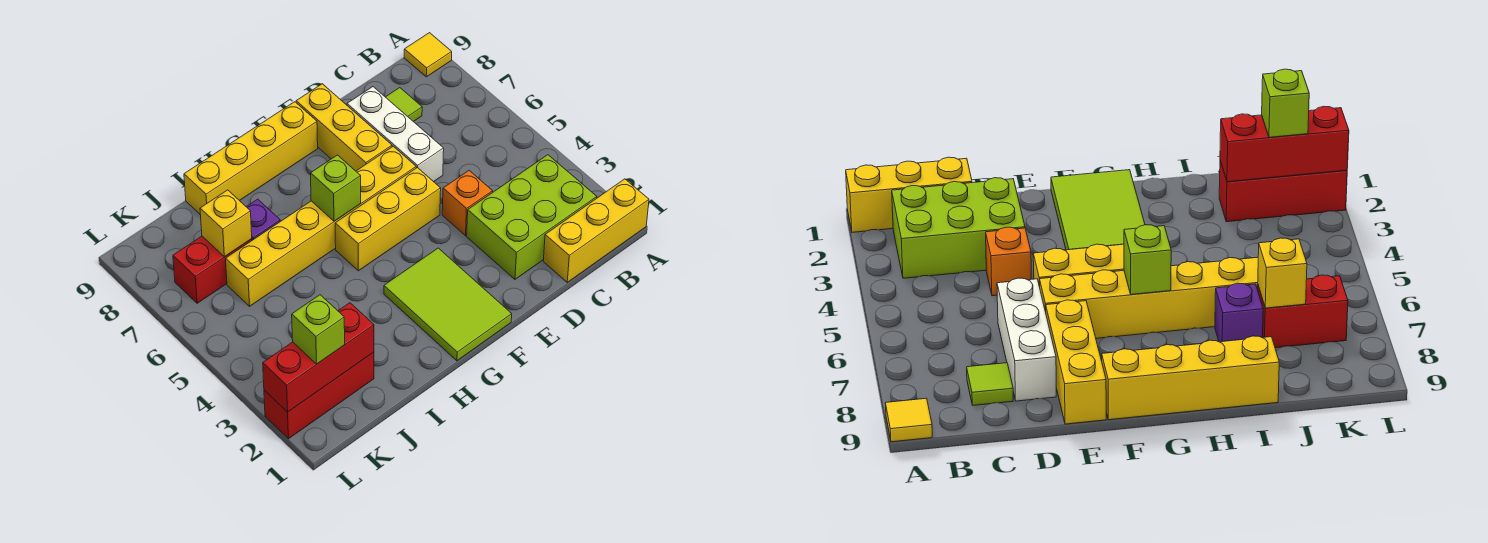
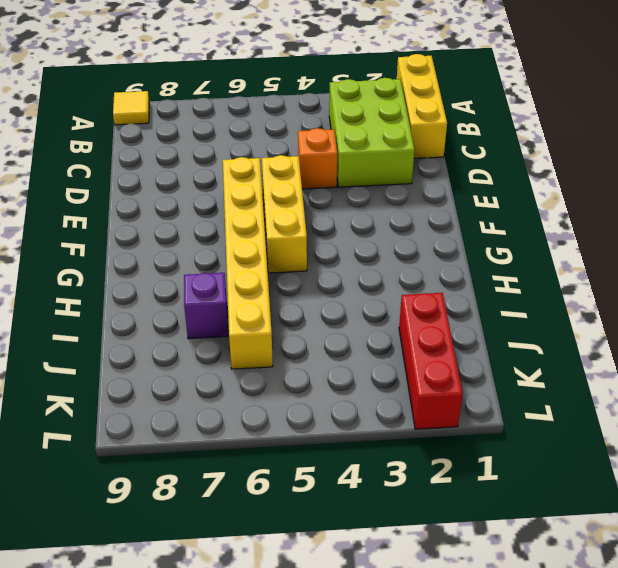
none -> lime tile C8 level 1
none -> white brick D6:D8 level 1
none -> yellow brick E7:E9 level 1

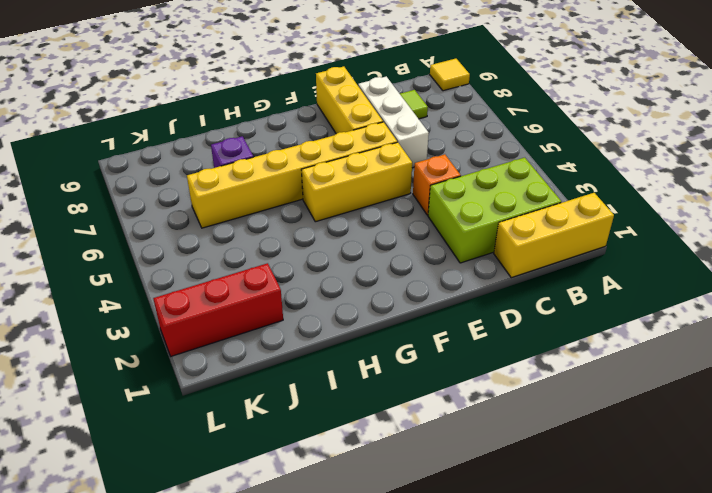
none -> lime tile F1:G3 level 1
none -> yellow brick F9:I9 level 1
none -> red brick J7:K7 level 1

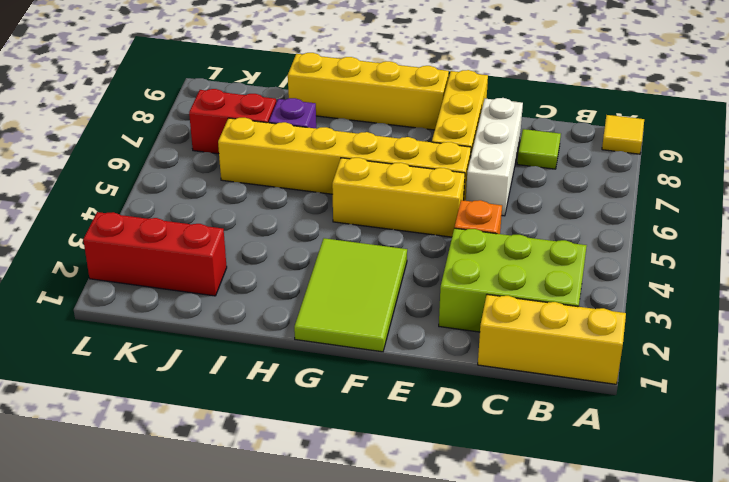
none -> lime brick G6 level 2
none -> red brick J2:L2 level 2
none -> yellow brick J7 level 2

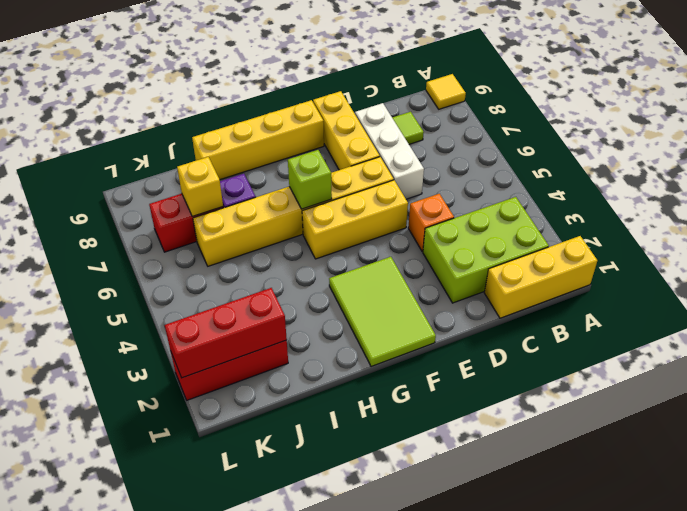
none -> lime brick K2 level 3

